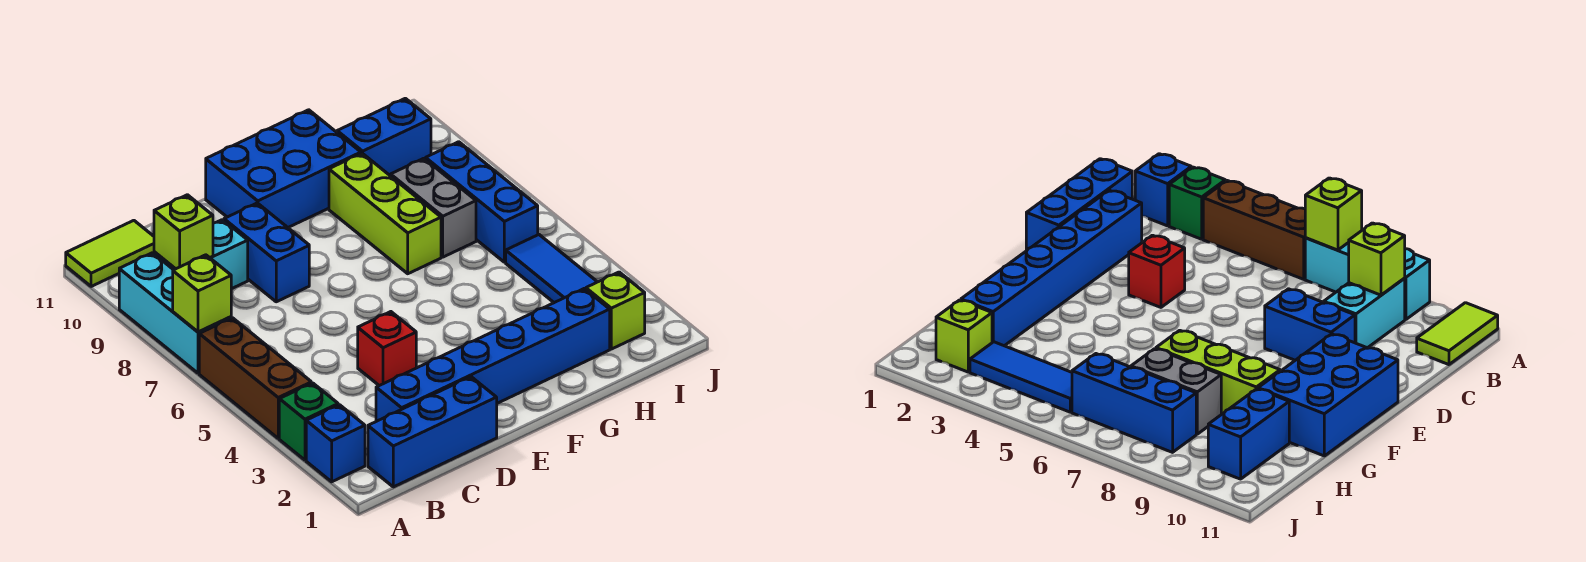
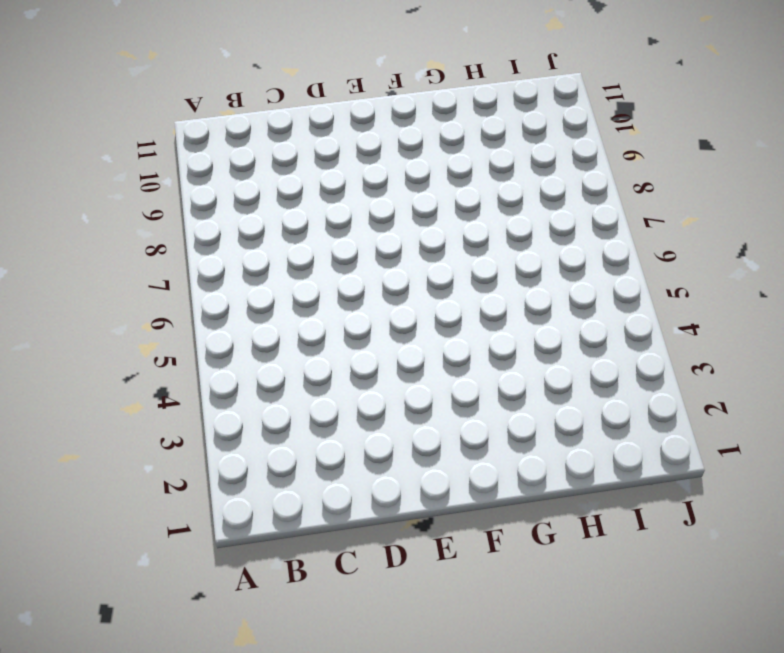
none -> blue brick A2 level 1
none -> green brick A3 level 1
none -> brown brick A4:A6 level 1

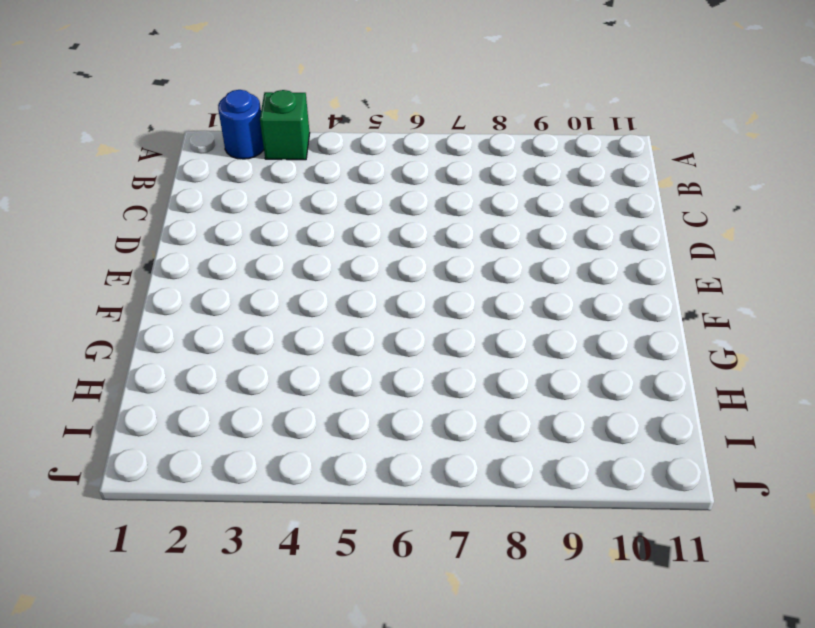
blue round brick A2 level 1 -> blue brick A2 level 1
none -> brown brick A4:A6 level 1
none -> cyan brick A7:A9 level 1
none -> lime tile A11:B11 level 1

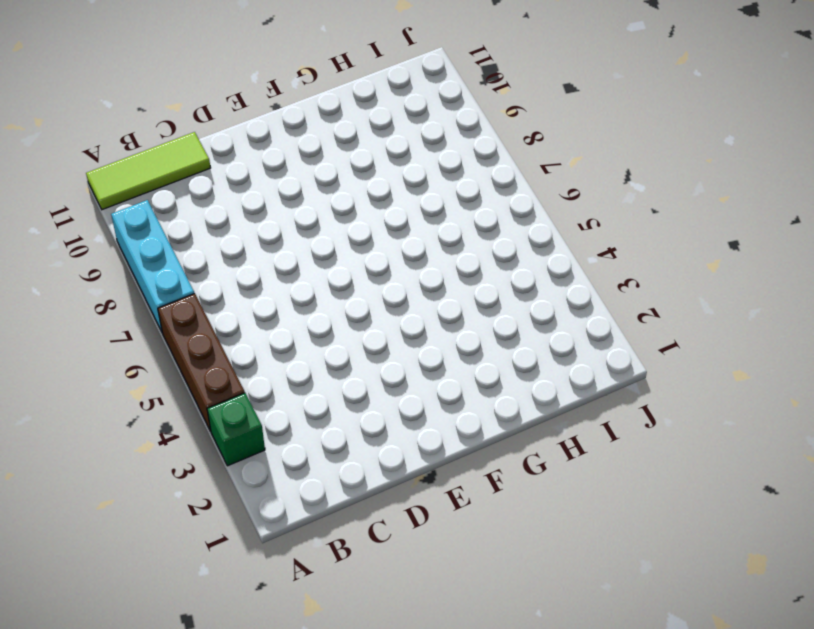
lime tile A11:C11 level 1 -> lime tile A11:B11 level 1
none -> blue brick A2 level 1
none -> blue brick B1:D1 level 1
none -> cyan brick B9:C9 level 1

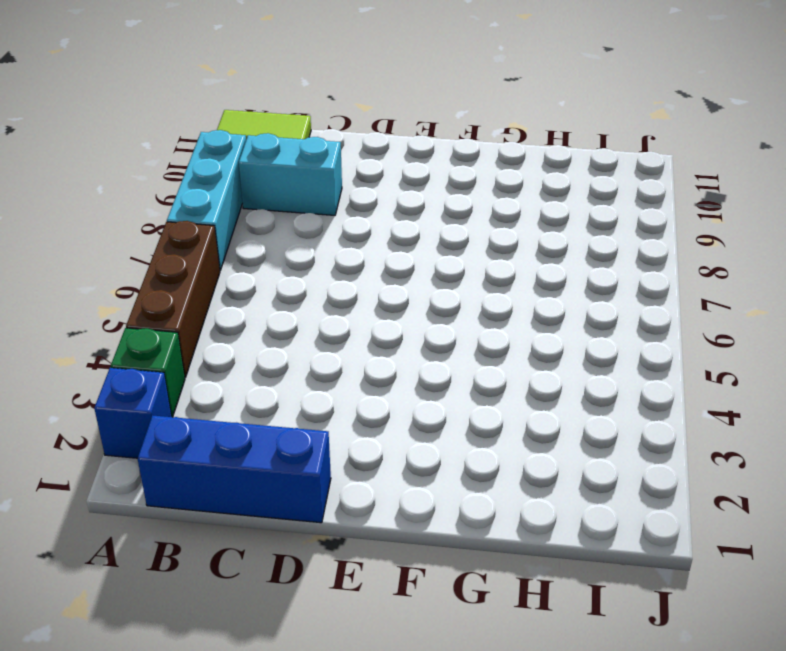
none -> blue brick C2:H2 level 1
none -> red brick D4 level 1
none -> blue brick D8:D9 level 1

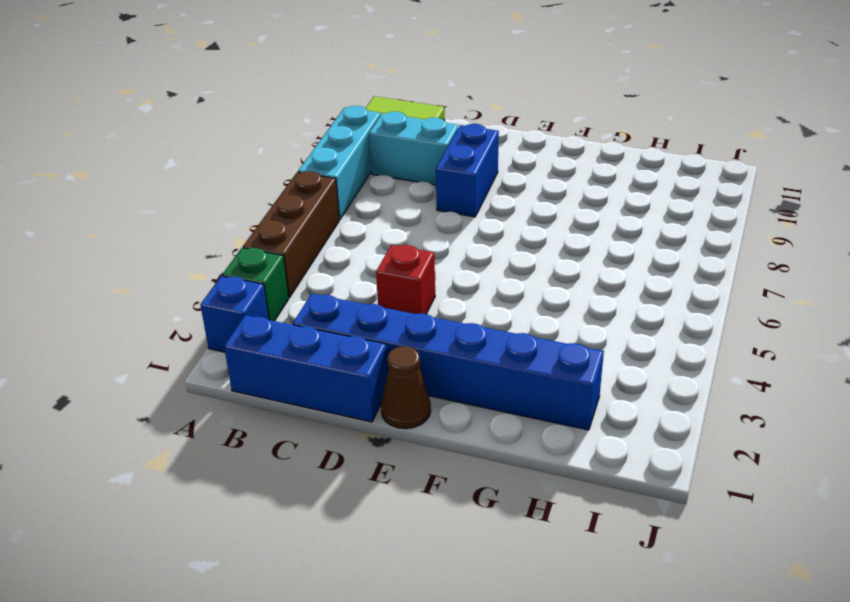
brown cone E1 level 1 -> none
none -> blue brick E10:G11 level 1
none -> lime brick G7:G9 level 1
none -> grey brick H7:H8 level 1

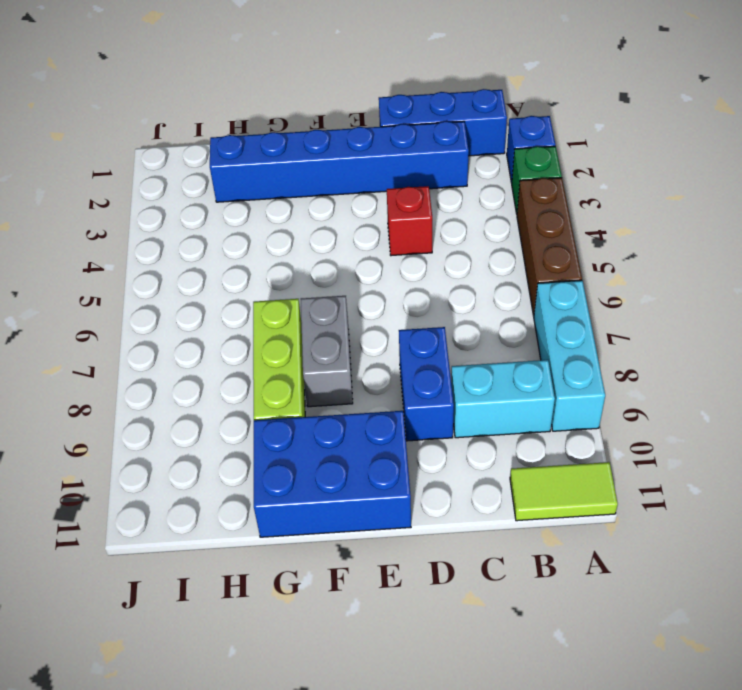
grey brick F7:F8 level 1 -> grey brick H7:H8 level 1
none -> blue brick H10:I10 level 1
none -> lime brick I2 level 1
none -> blue tile I3:I5 level 1

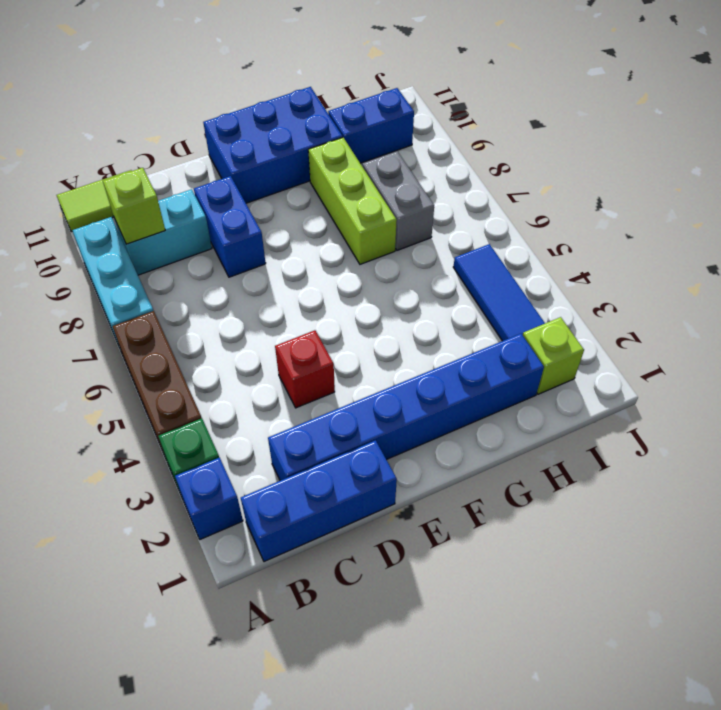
none -> blue brick I6:I8 level 1
none -> lime brick A7 level 2

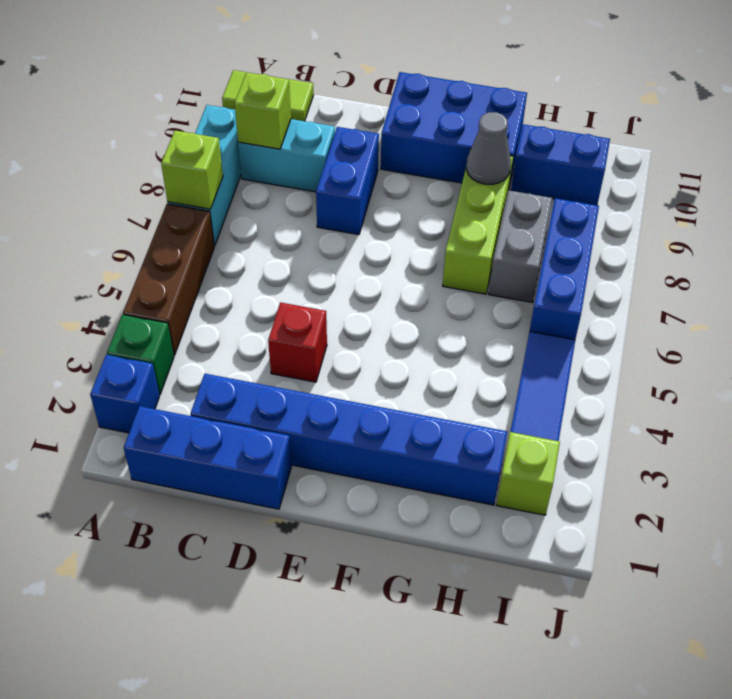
grey cone G9 level 2 -> none

